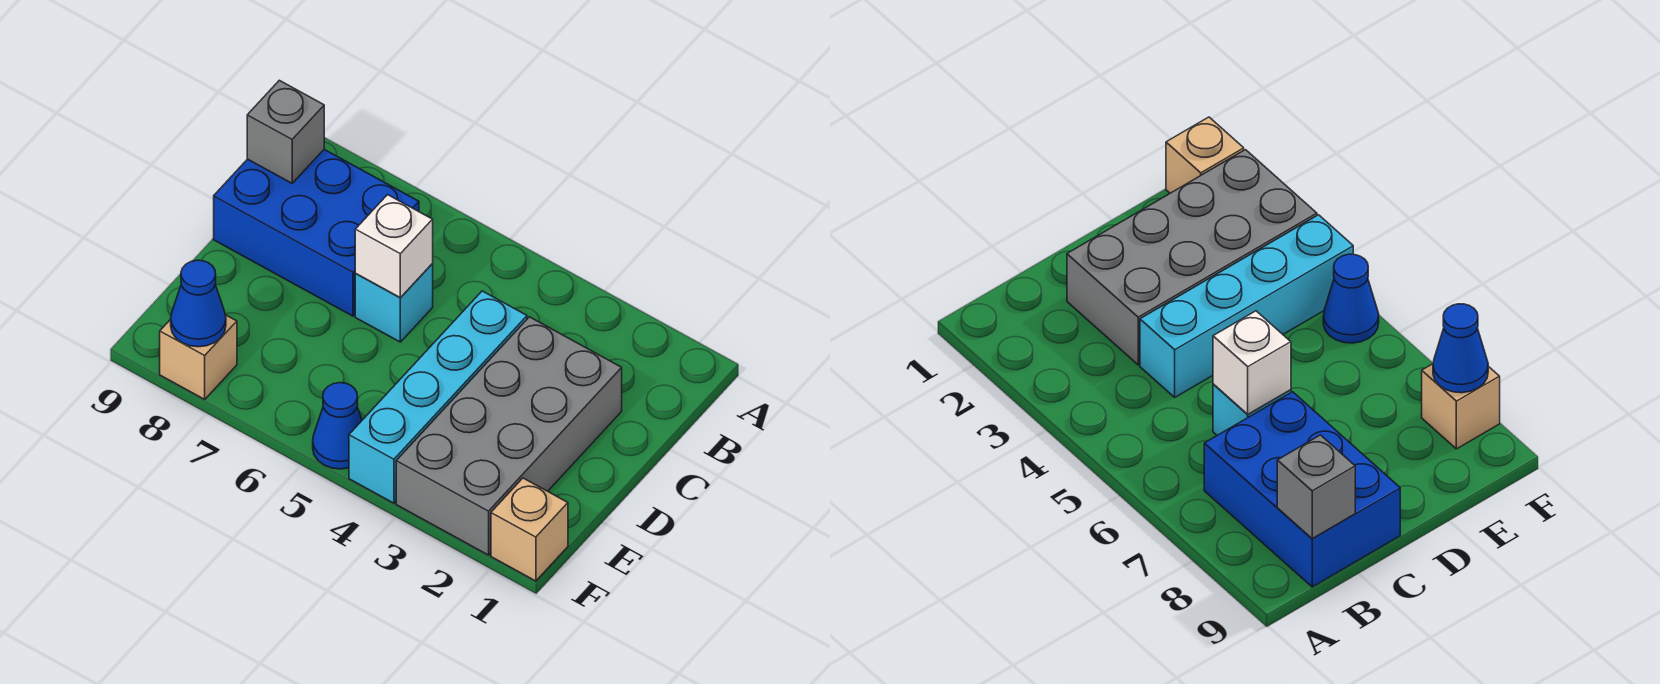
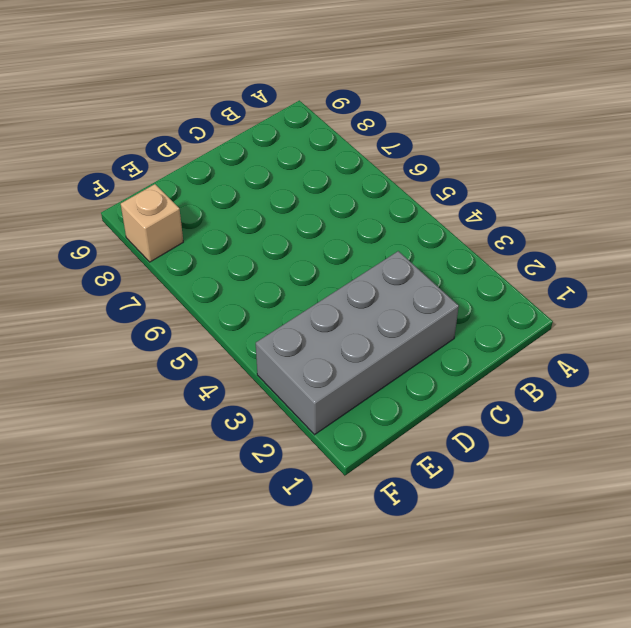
none -> blue brick B7:C9 level 1
none -> cyan brick C4:F4 level 1

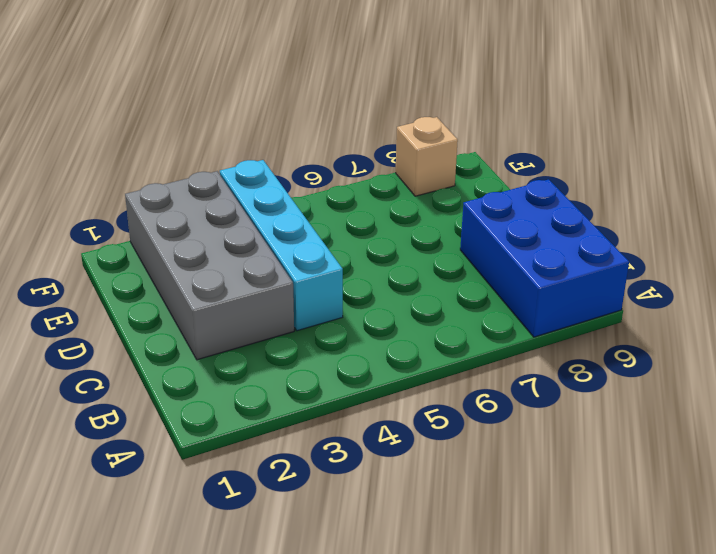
blue brick A8:C9 level 1 -> blue brick B7:C9 level 1
none -> cyan brick C6 level 1
none -> tan brick F1 level 1

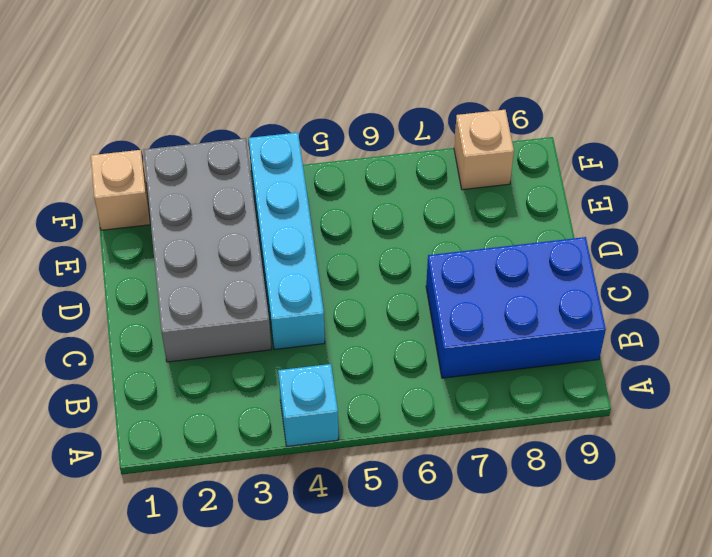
cyan brick A4 level 1 -> cyan brick C6 level 1
none -> blue cone F5 level 1
none -> grey brick B9 level 2

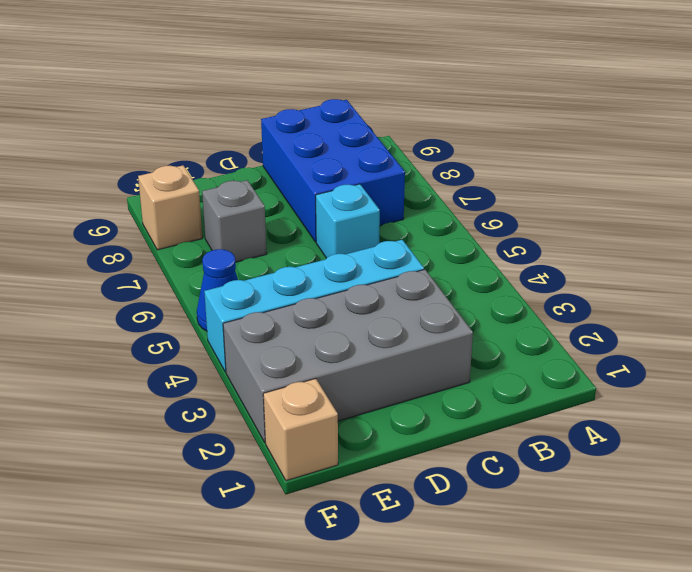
grey brick E7 level 1 -> grey brick B9 level 2
none -> white brick C6 level 2
none -> blue cone F8 level 2

